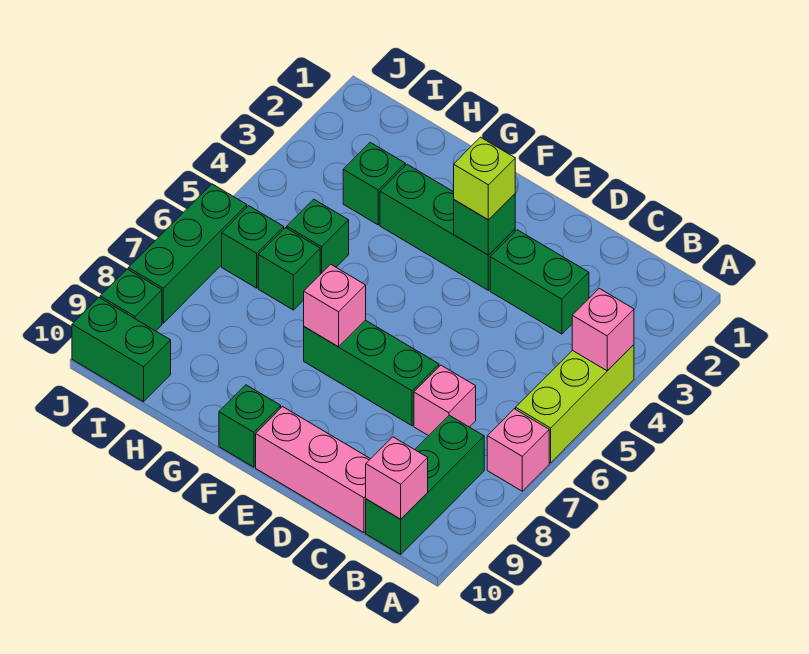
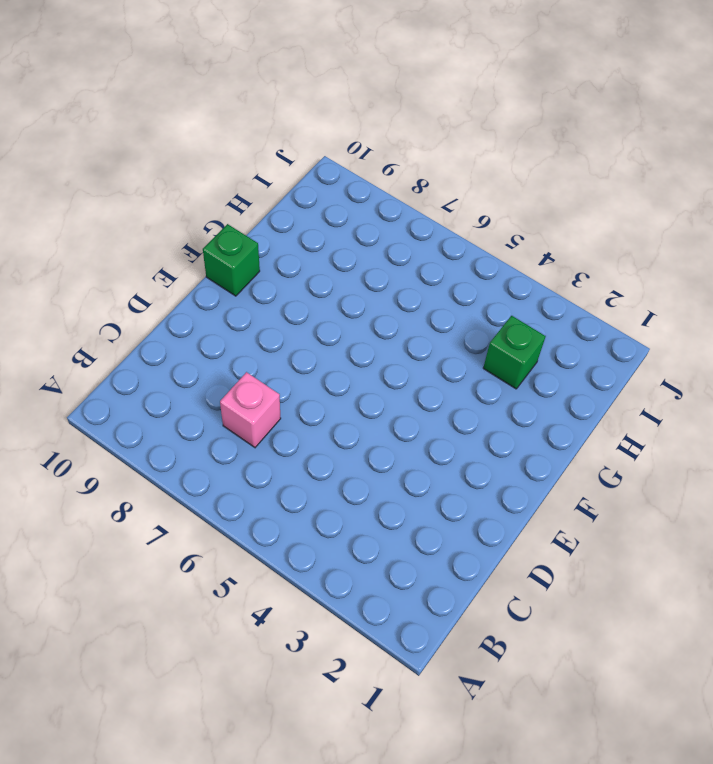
none -> lime brick A4:A6 level 1
none -> pink brick A7 level 1
none -> green brick B8:B10 level 1

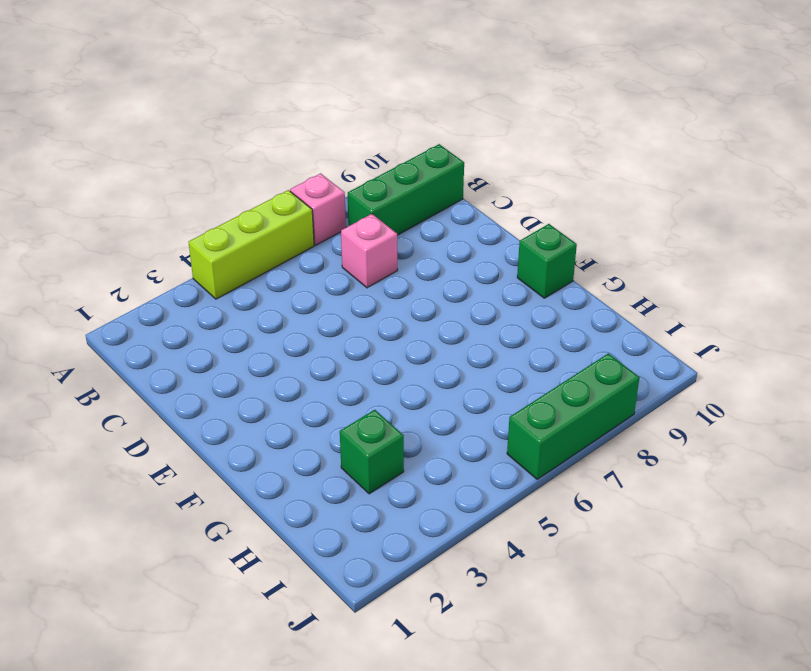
none -> green brick C3:D3 level 1
none -> pink brick C10:E10 level 1
none -> green brick D7:F7 level 1

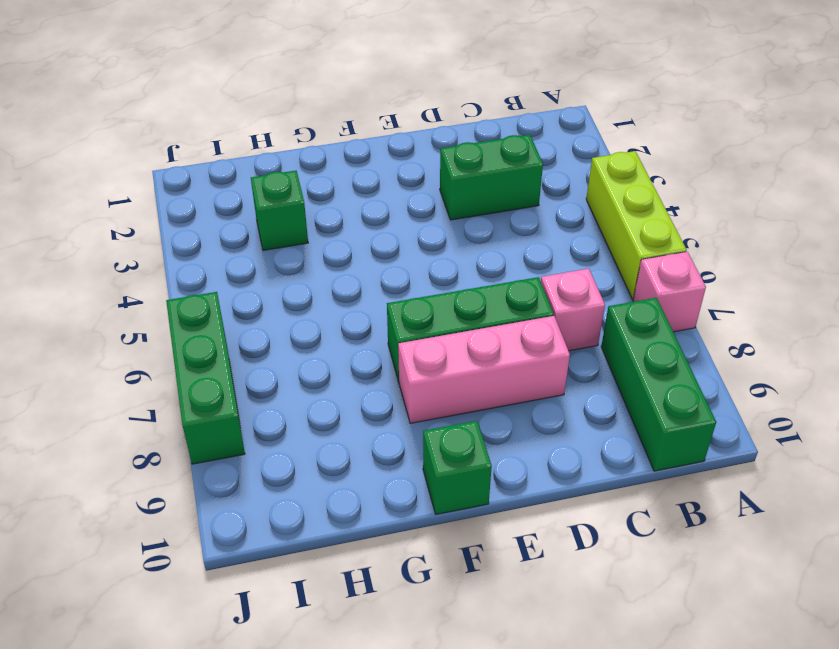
pink brick D8:F8 level 1 -> pink brick C10:E10 level 1
none -> green brick E3:G3 level 1
none -> green brick H5 level 1
none -> green brick H6 level 1

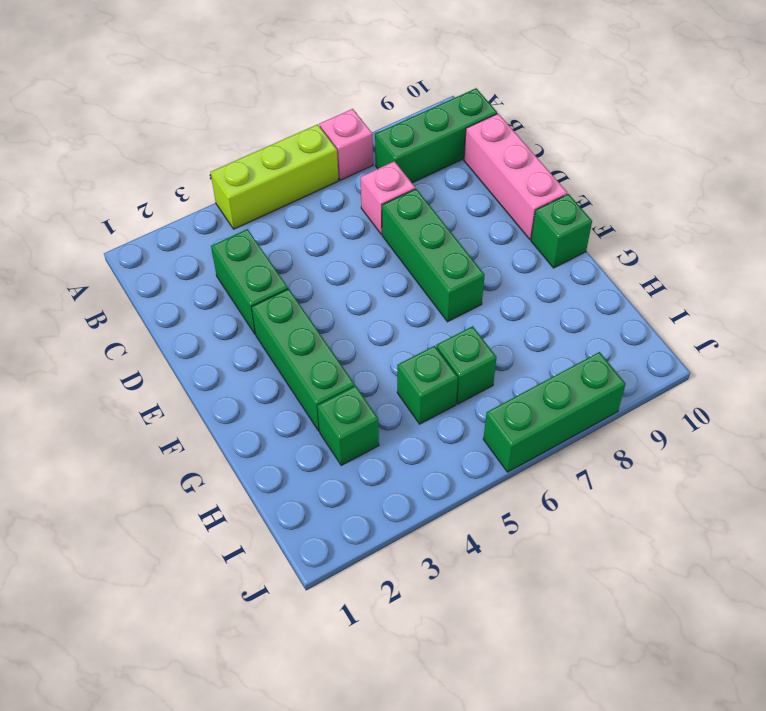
none -> green brick I6 level 1
none -> green brick I10:J10 level 1
none -> green brick J9 level 1

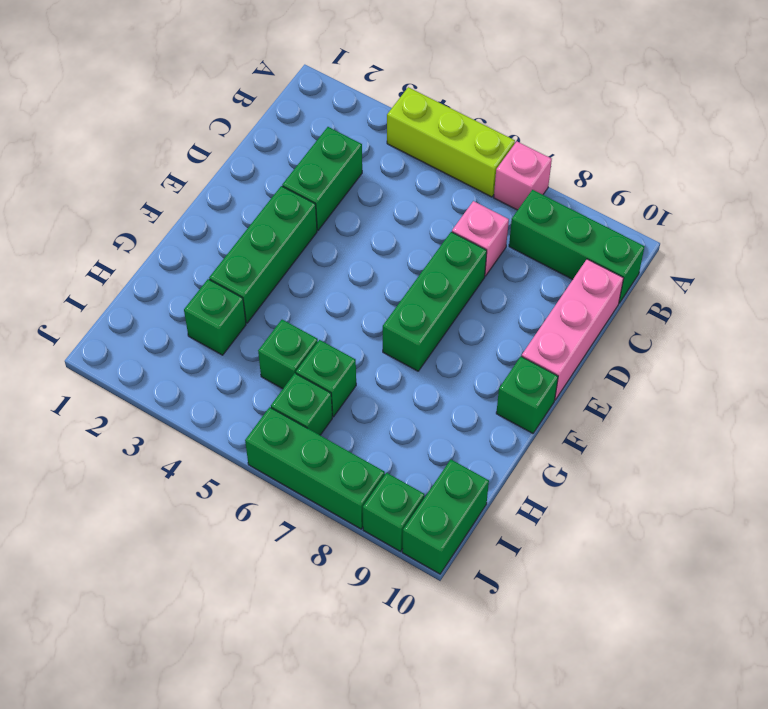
none -> pink brick A4 level 2
none -> pink brick B10 level 2
none -> green brick E3 level 2

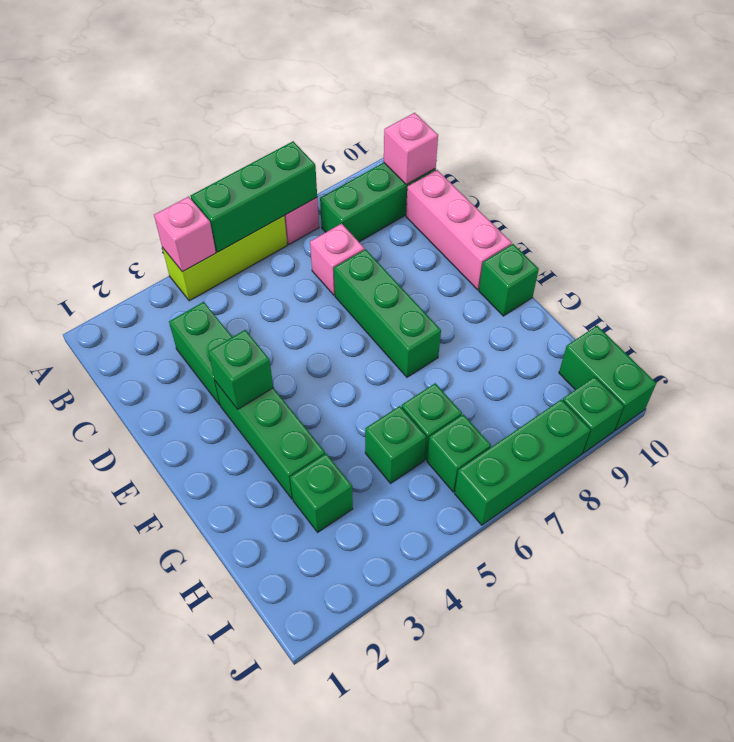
green brick A5:A7 level 2 -> none
none -> pink brick F7 level 2
none -> lime brick E3 level 3

